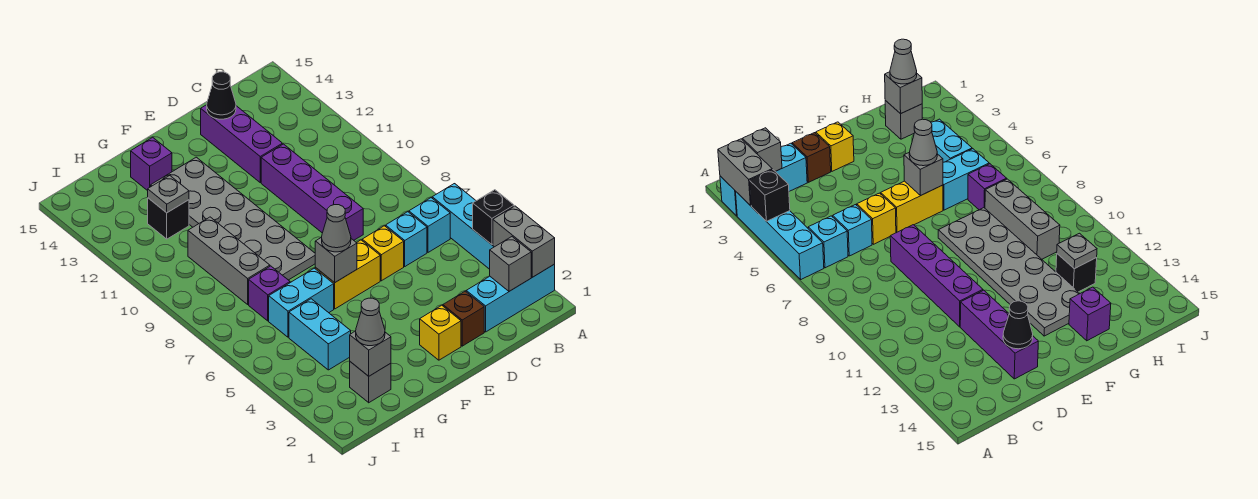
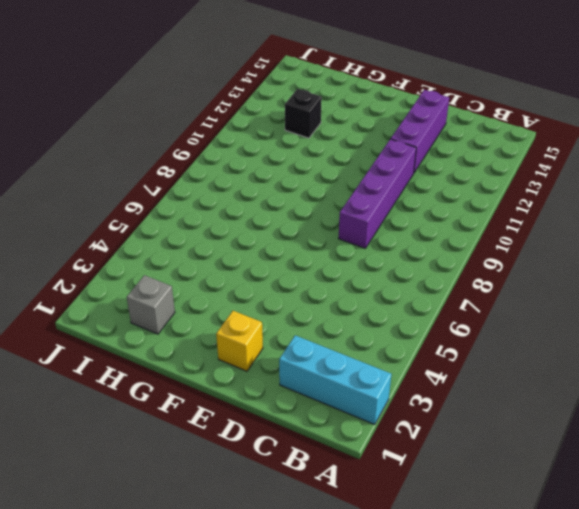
none -> cyan brick A3:A6 level 1
none -> cyan brick B6 level 1
none -> cyan brick C6 level 1

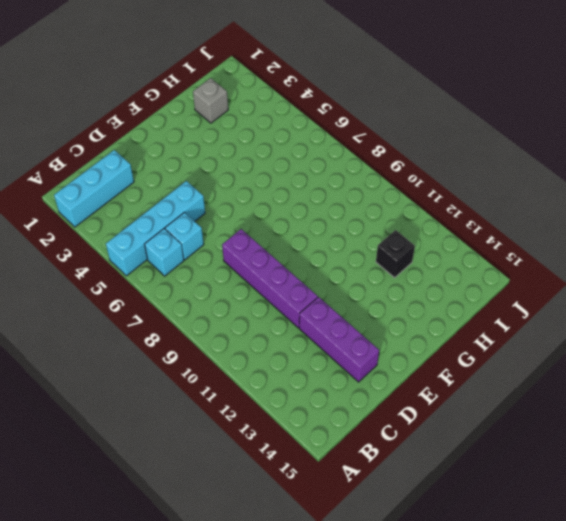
cyan brick A5:D5 level 1 -> cyan brick A3:A6 level 1
none -> brown brick D2 level 1
none -> yellow brick D6 level 1
none -> yellow brick E2 level 1

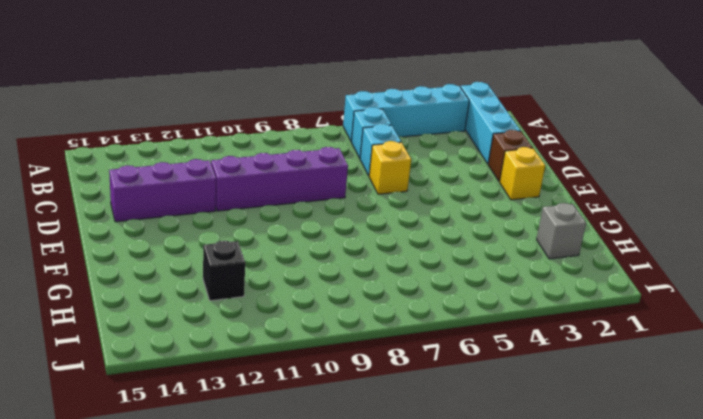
none -> yellow brick E6:F6 level 1
none -> grey plate F8:G13 level 1
none -> cyan brick G6:H6 level 1

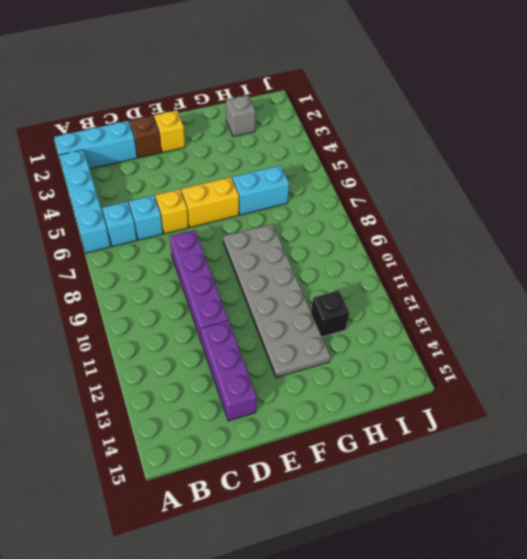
none -> purple brick G14 level 1
none -> cyan brick H4:H5 level 1
none -> purple brick H7 level 1

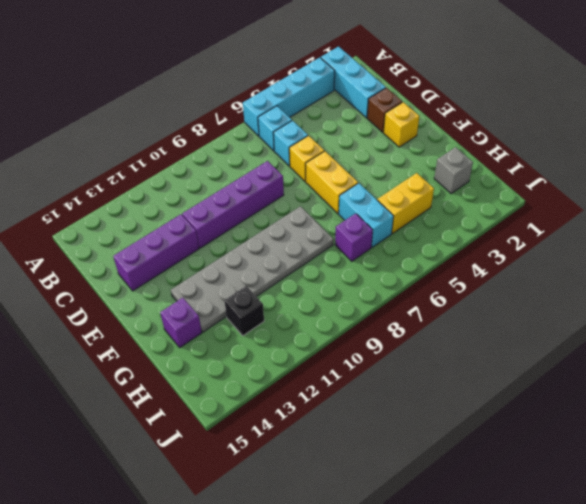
yellow brick H4:H5 level 1 -> cyan brick H4:H5 level 1
none -> grey brick H8:H10 level 1
none -> grey brick A2:A3 level 2
none -> black brick A4 level 2

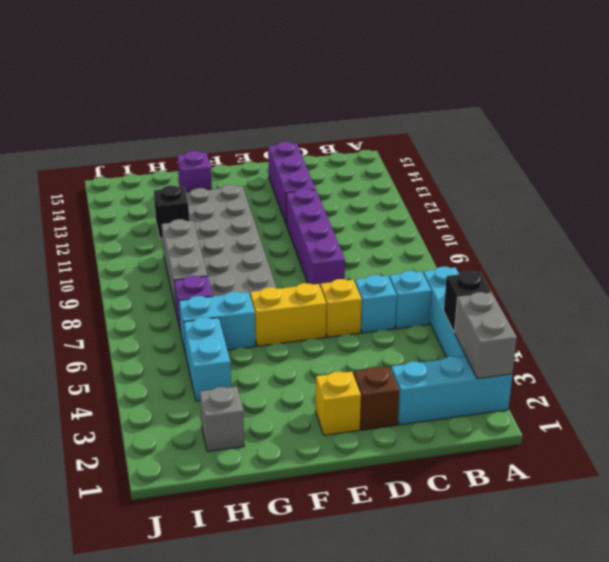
none -> grey brick B2 level 2
none -> black cone D14 level 2
none -> grey brick F6 level 2

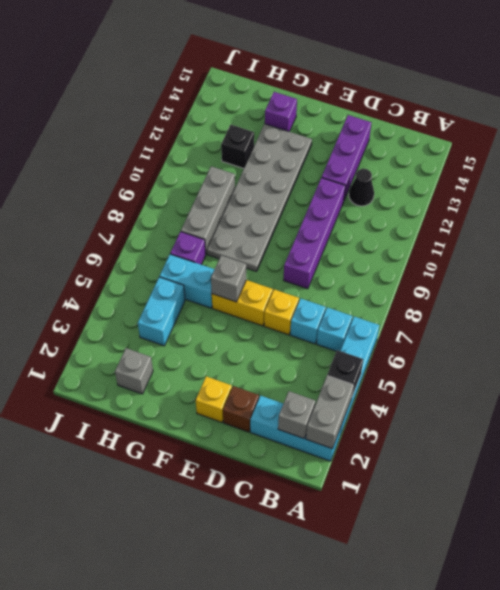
black cone C12 level 1 -> black cone D14 level 2
none -> grey brick H2 level 2
none -> grey plate H12 level 2
none -> grey cone F6 level 3

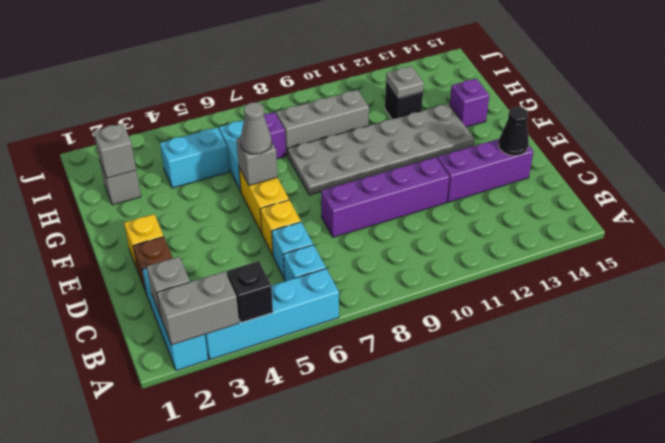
none -> grey cone H2 level 3

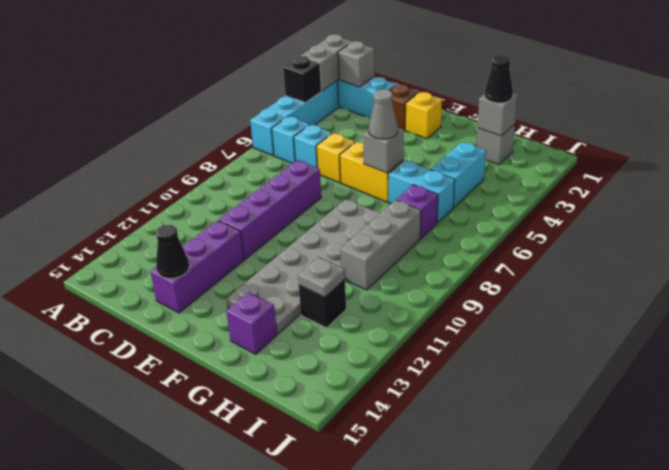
black cone H2 level 3 -> grey cone H2 level 3

